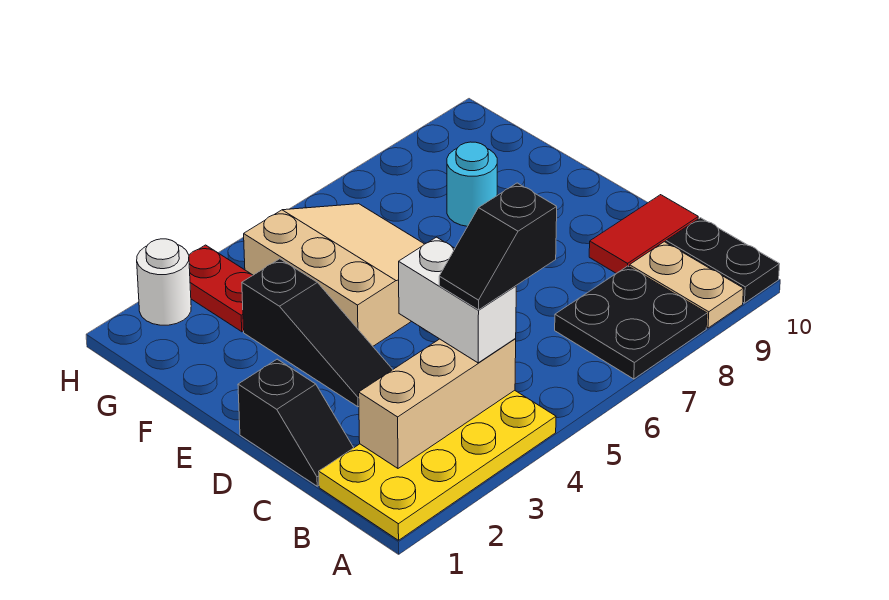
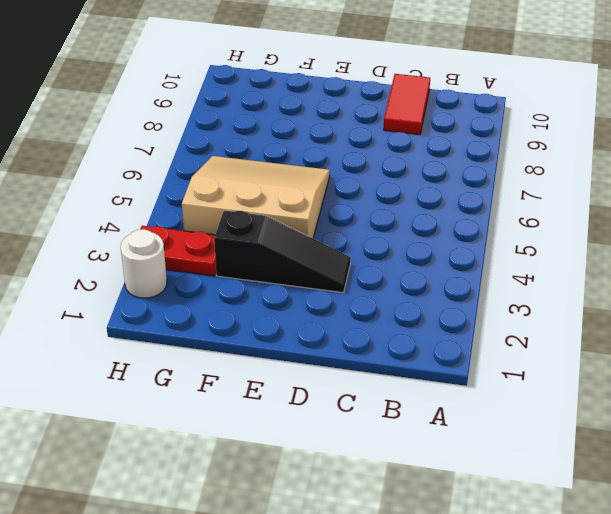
none -> yellow plate A1:B4 level 1
none -> black plate A7:B8 level 1
none -> tan plate A9:B9 level 1

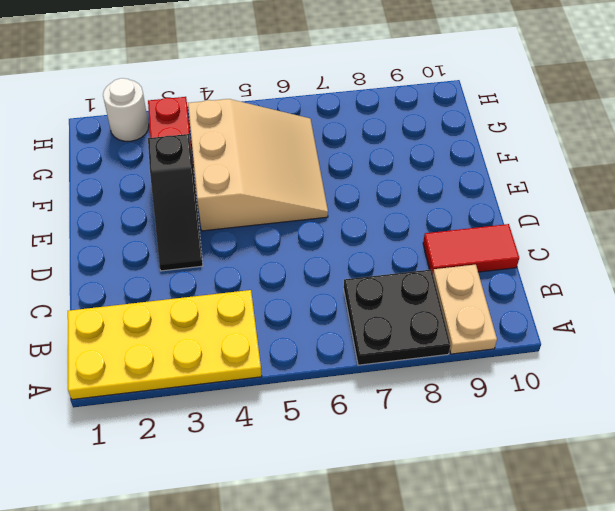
none -> black plate A10:B10 level 1
none -> black slope C1:D1 level 1 top D
none -> cyan round brick F8 level 1

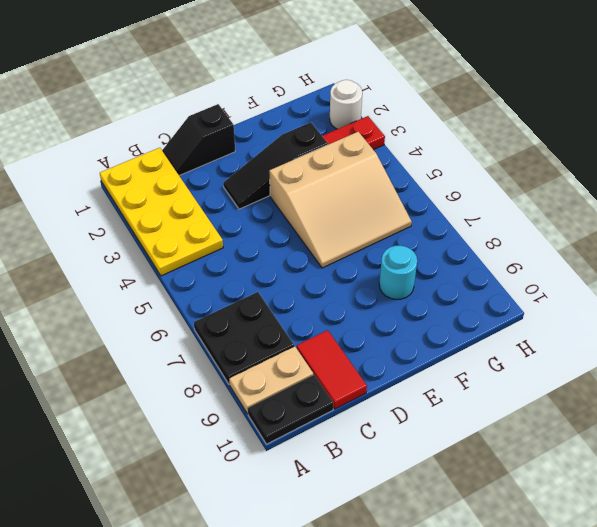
none -> tan brick B2:B4 level 2
none -> white brick B4:C4 level 3
none -> black slope B4:B5 level 4 top 5

